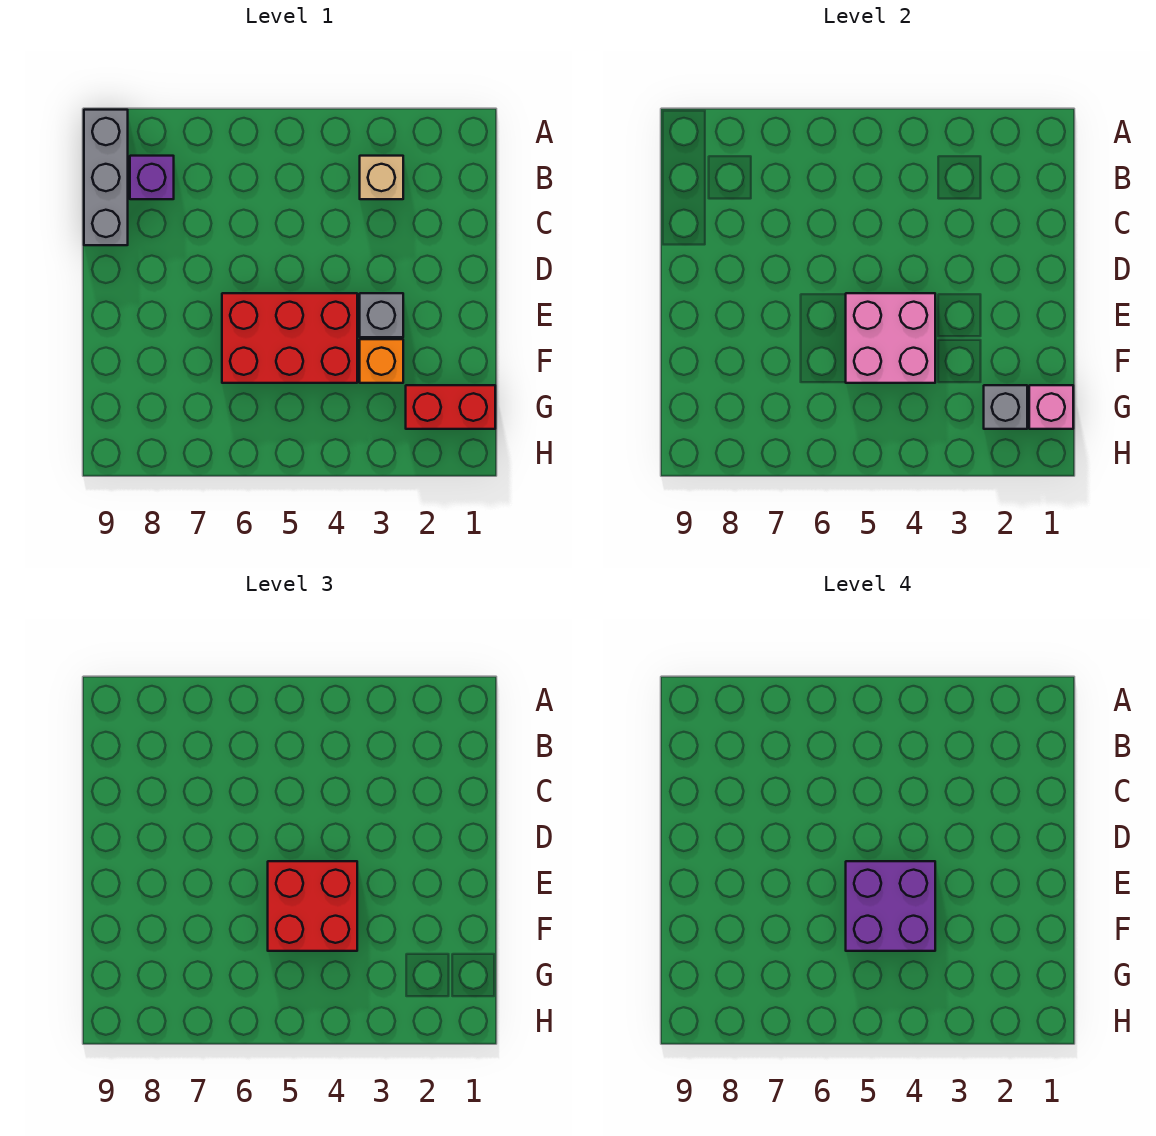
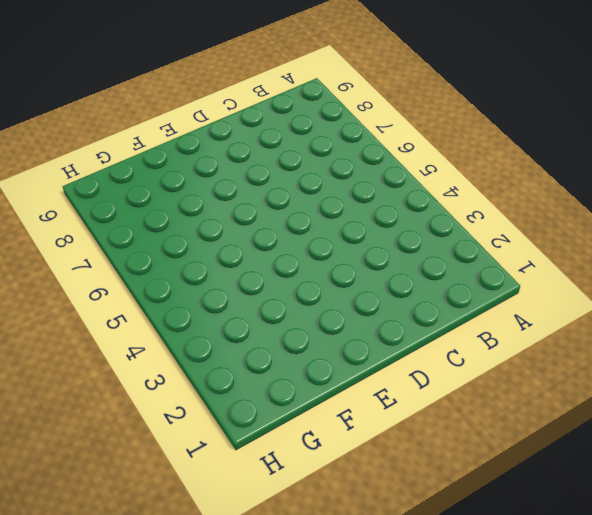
none -> grey brick A9:C9 level 1
none -> tan brick B3 level 1
none -> purple brick B8 level 1

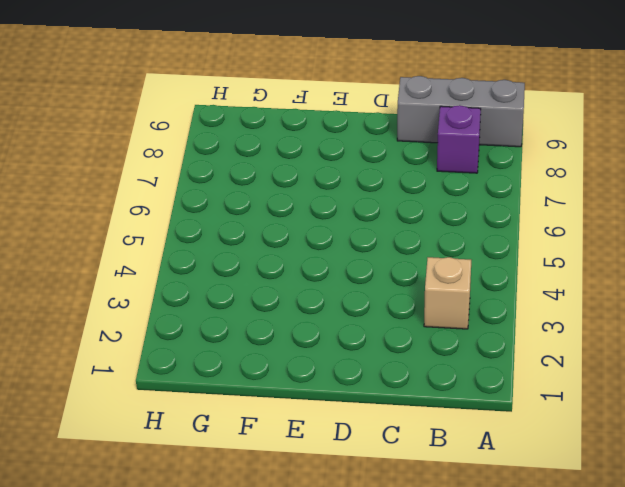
none -> grey brick E3 level 1
none -> red brick E4:F6 level 1
none -> orange brick F3 level 1

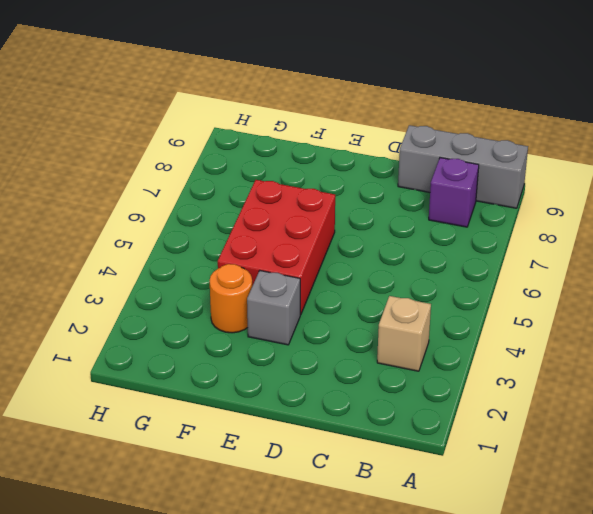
orange round brick F3 level 1 -> orange brick F3 level 1
none -> red brick G1:G2 level 1
none -> pink brick E4:F5 level 2
none -> pink brick G1 level 2

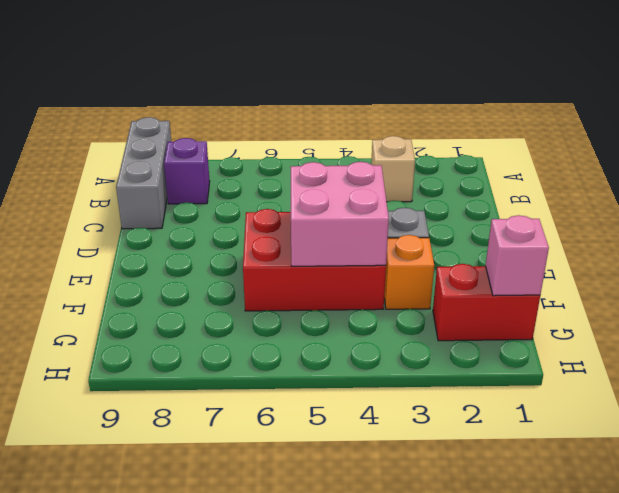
none -> grey brick G2 level 2
none -> red brick E4:F5 level 3
none -> purple brick E4:F5 level 4

